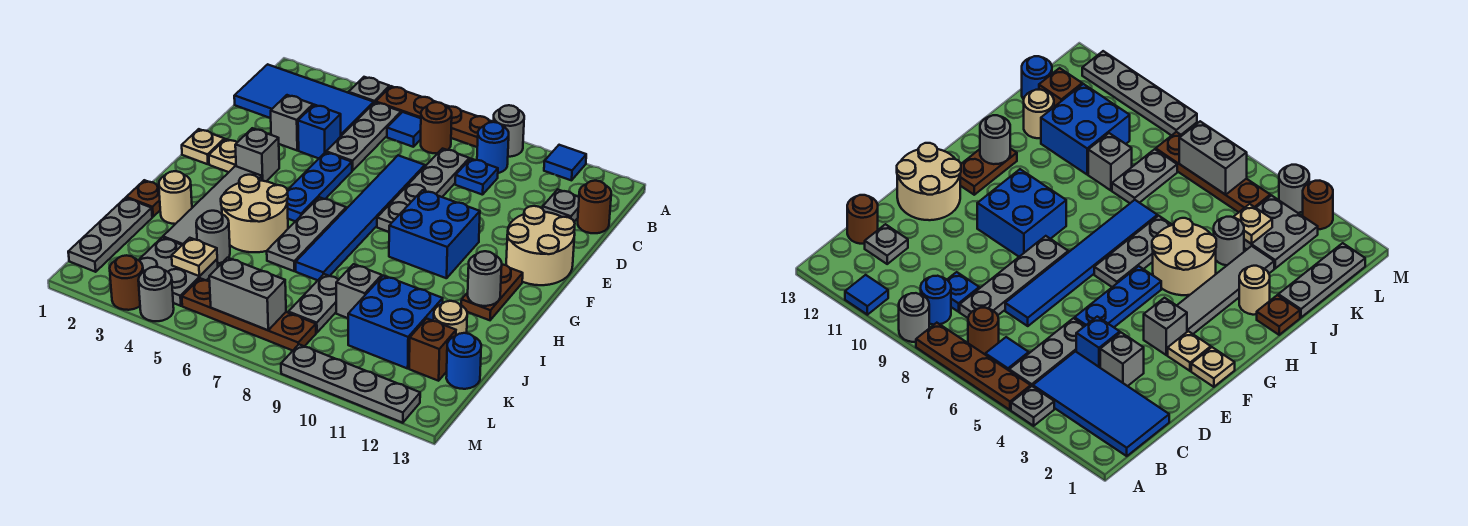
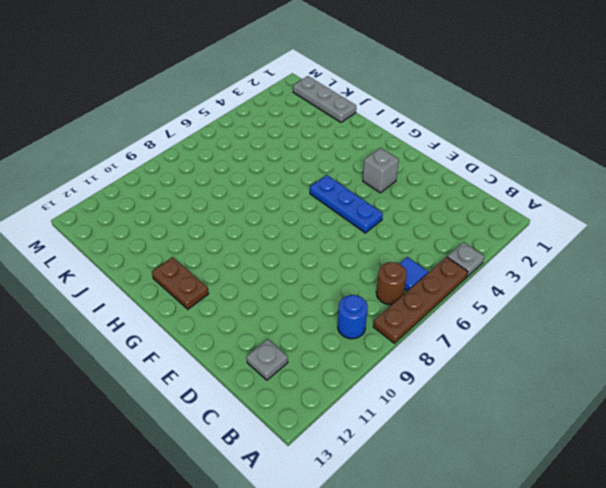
none -> grey round brick A9 level 1
none -> blue tile A11 level 1
none -> blue tile B1:C4 level 1
none -> grey plate B5:D5 level 1

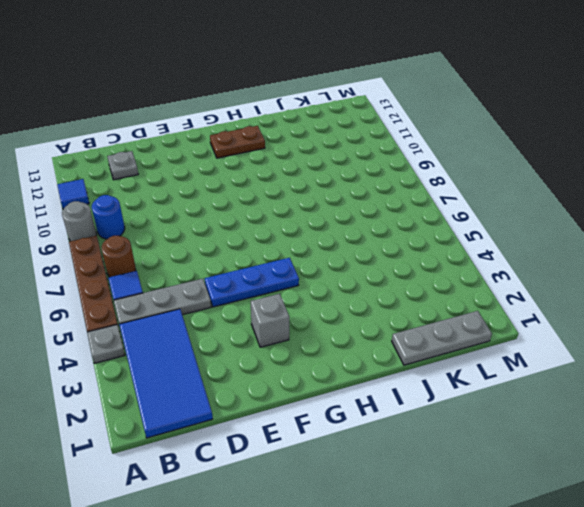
none -> grey plate C8:F8 level 1
none -> blue plate C9 level 1
none -> brown round brick C13 level 1
none -> grey brick D3 level 1

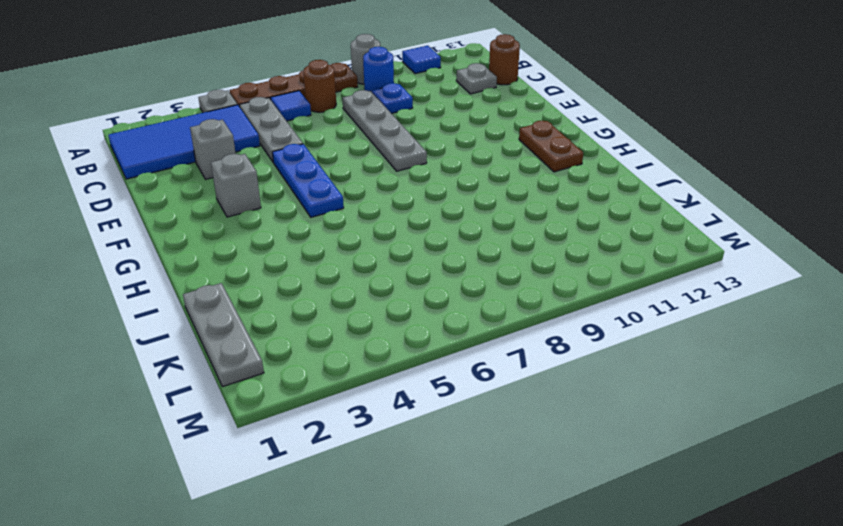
none -> blue brick D4 level 1
none -> blue tile D7:I7 level 1
none -> tan round brick E12:F13 level 1
none -> tan plate F1 level 1

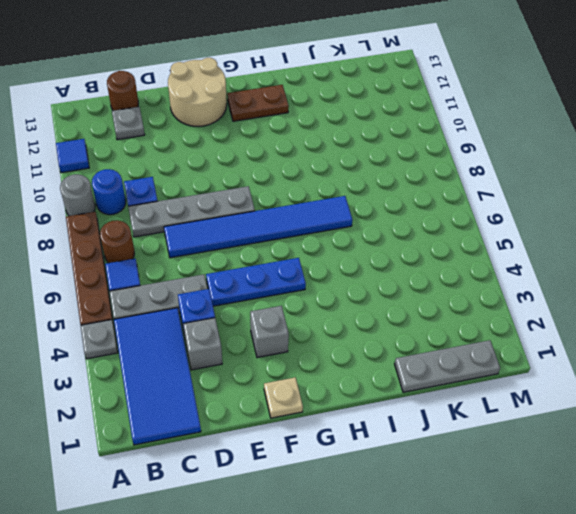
none -> tan plate F2 level 1
none -> blue brick F9:G10 level 1
none -> grey tile G3:J3 level 1
none -> grey plate G6:I6 level 1

